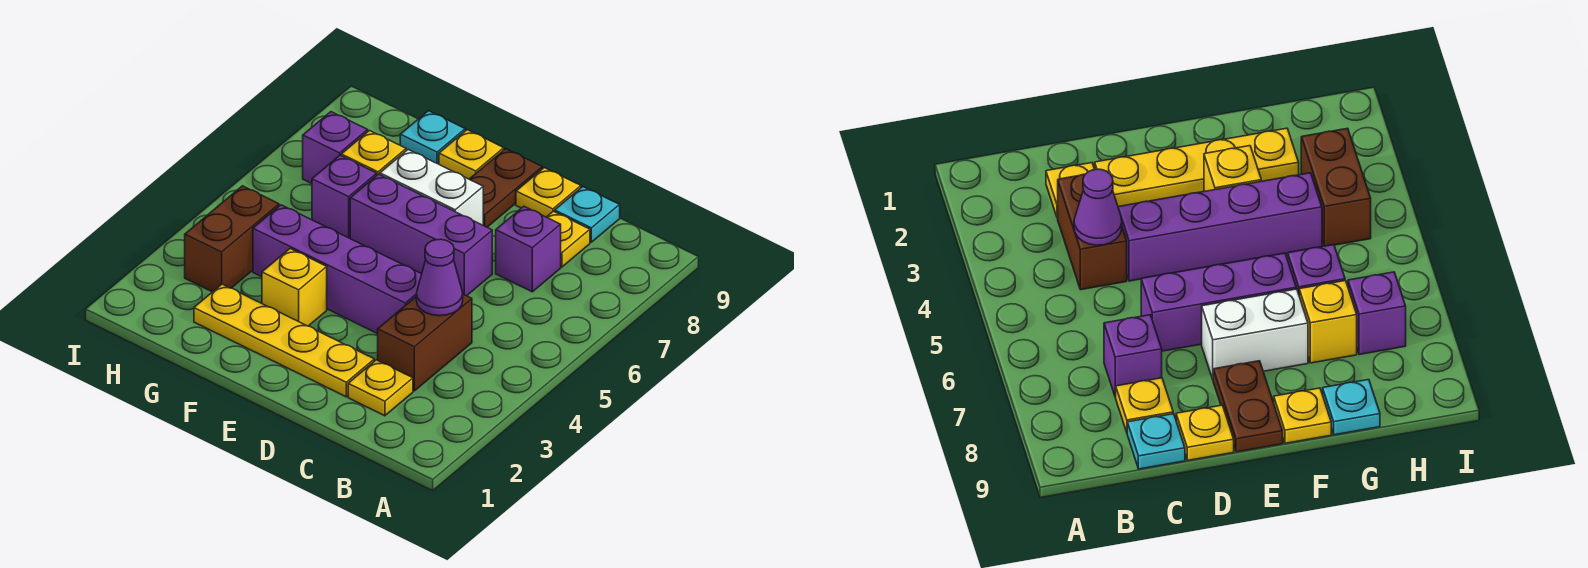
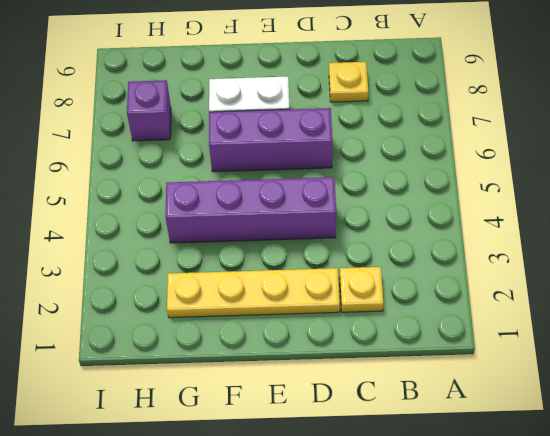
none -> brown brick C3:C4 level 1
none -> purple brick C7 level 1
none -> cyan plate C9 level 1

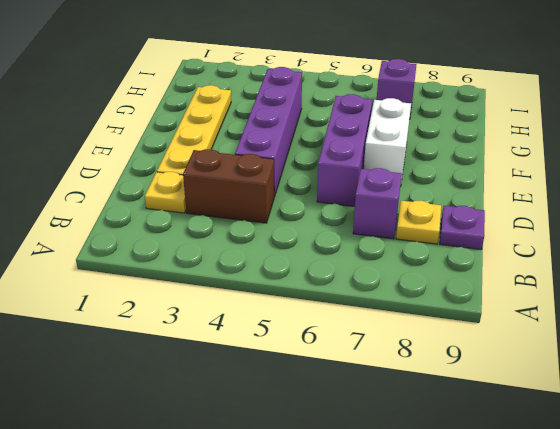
purple plate C9 level 1 -> cyan plate C9 level 1
none -> yellow plate D9 level 1
none -> brown plate E8:E9 level 1
none -> yellow brick F3 level 1

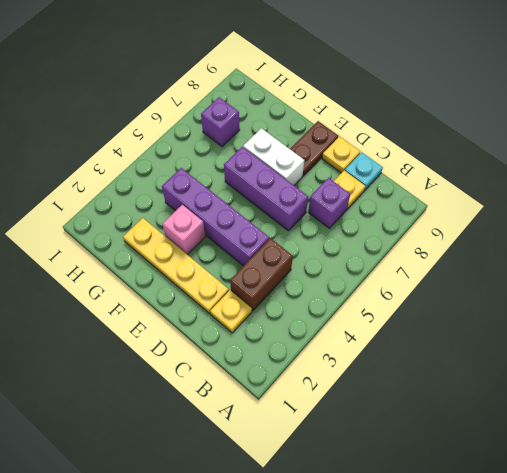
pink brick F3 level 1 -> yellow brick F3 level 1
none -> yellow plate F9 level 1
none -> purple brick G6 level 1
none -> yellow brick G7 level 1

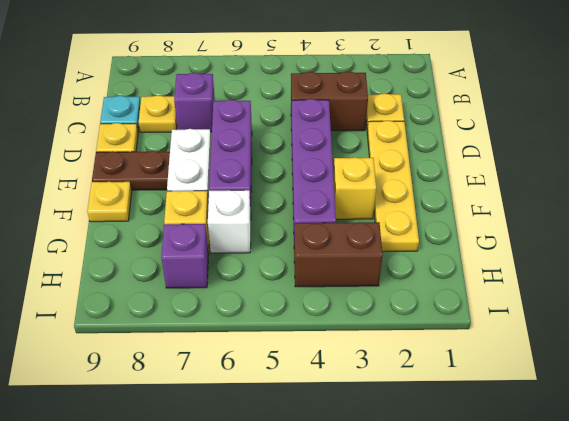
white brick G6 level 1 -> purple brick G6 level 1
none -> cyan plate G9 level 1
none -> purple cone C4 level 2

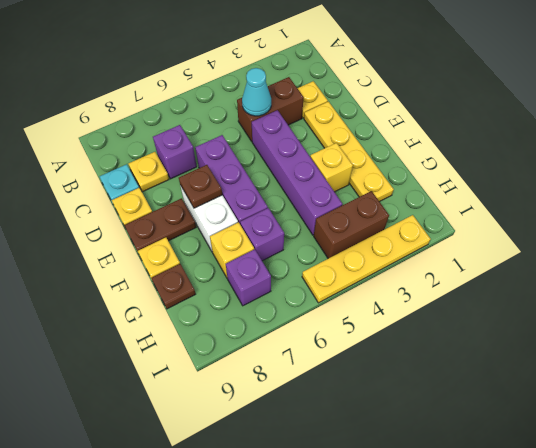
cyan cone C4 level 2 -> purple cone C4 level 2
brown plate E7 level 2 -> none
brown plate G9 level 1 -> cyan plate G9 level 1
yellow plate I2:I5 level 1 -> none

